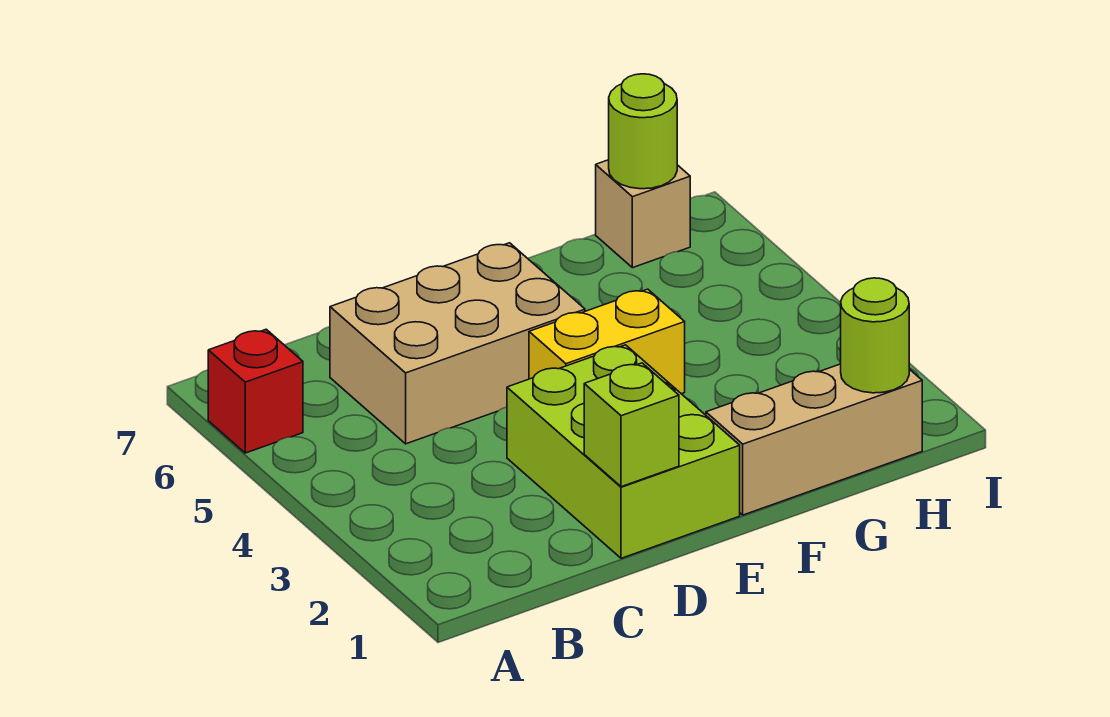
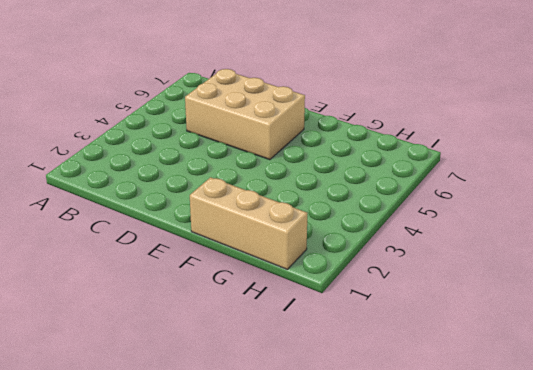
none -> red brick A6 level 1
none -> lime brick D1:E3 level 1

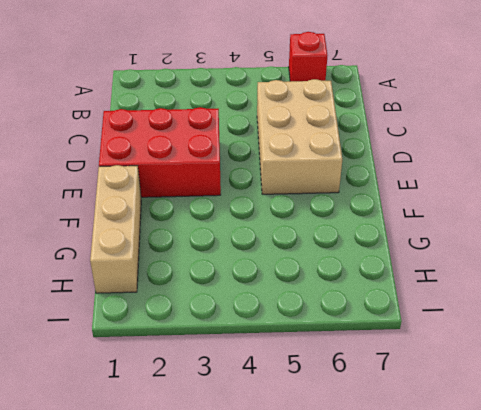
red brick D1:E3 level 1 -> lime brick D1:E3 level 1
none -> yellow brick E4:F4 level 1
none -> tan brick H7 level 1

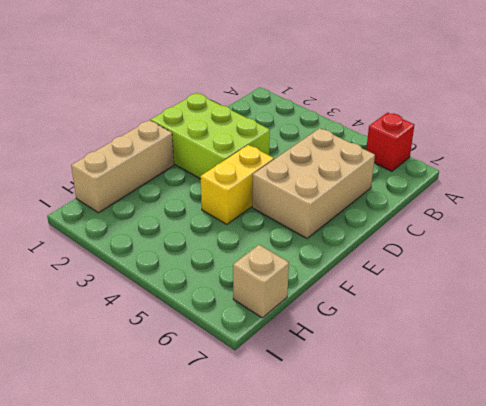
none -> lime brick D1 level 2
none -> lime round brick H1 level 2

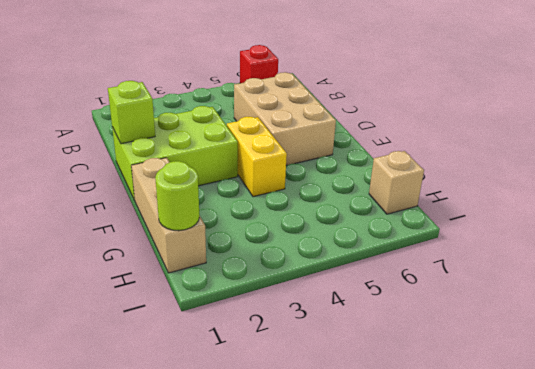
none -> lime round brick H7 level 2

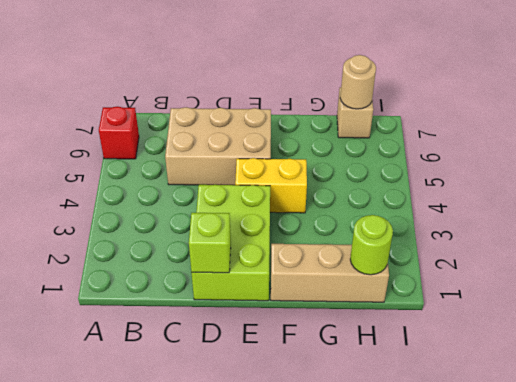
tan round brick H7 level 2 -> lime round brick H7 level 2

